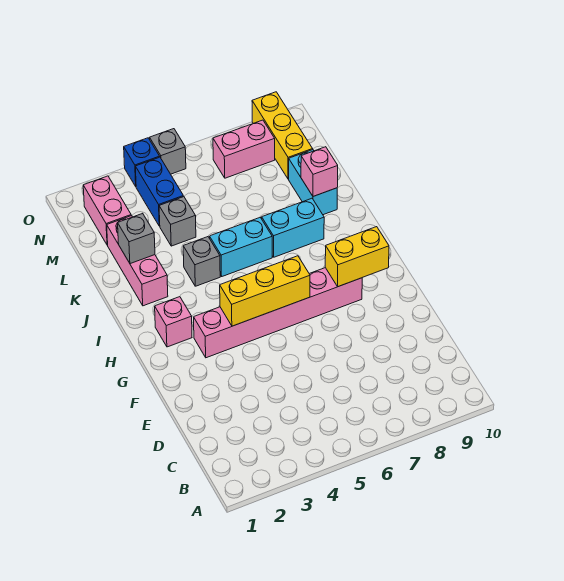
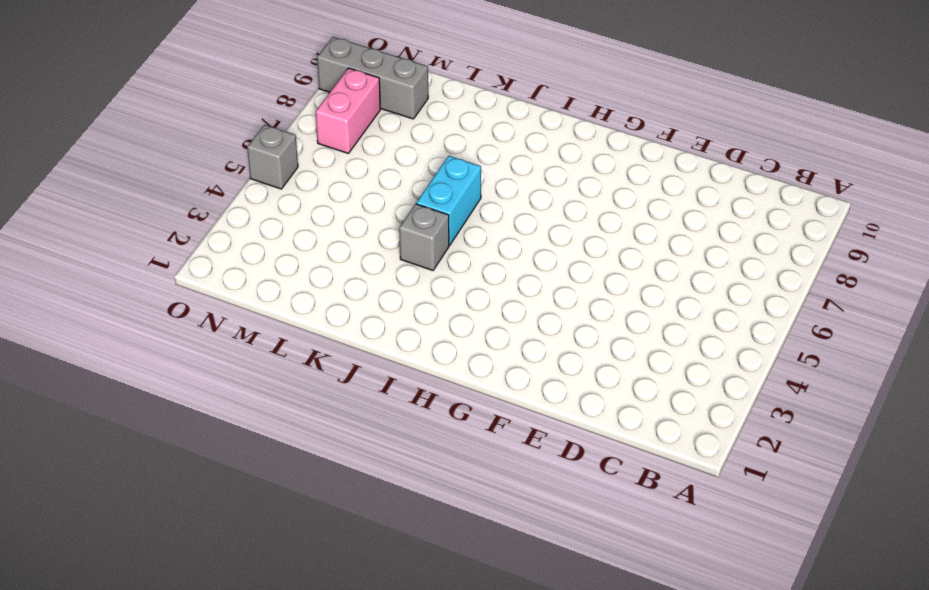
grey brick M9:O9 level 1 -> yellow brick M9:O9 level 1
none -> pink brick G3:G8 level 1
none -> pink brick H2 level 1
none -> pink brick J2:L2 level 1

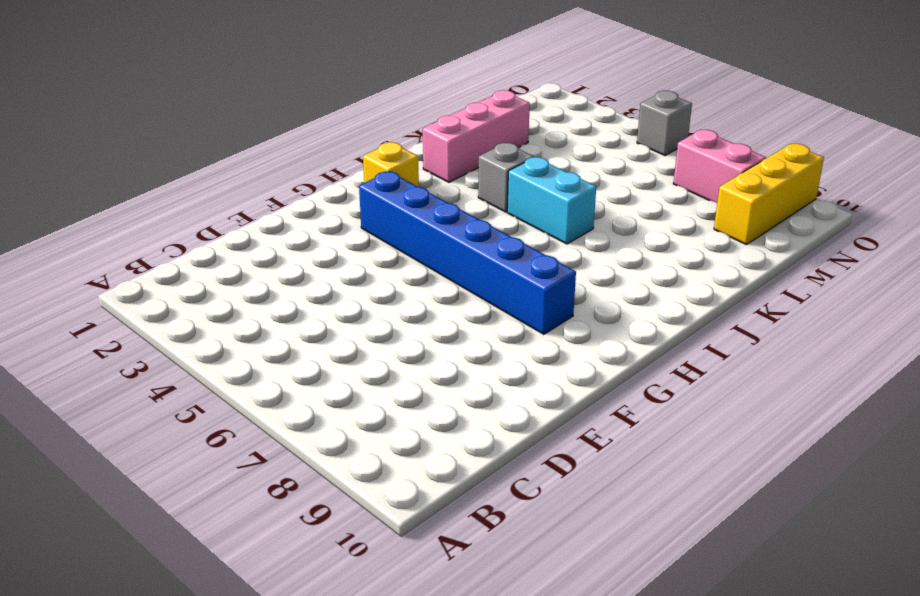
blue brick G3:G8 level 1 -> pink brick G3:G8 level 1
yellow brick H2 level 1 -> pink brick H2 level 1
none -> cyan brick J7:J8 level 1
none -> cyan brick K9:L9 level 1
none -> grey brick L4 level 1

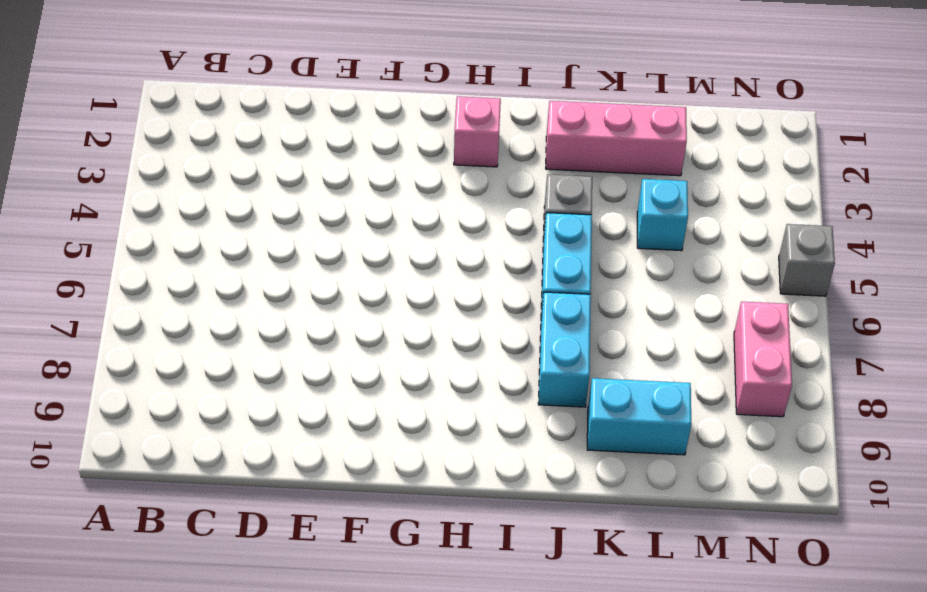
cyan brick L4 level 1 -> grey brick L4 level 1
none -> pink brick G3:G8 level 1
none -> pink brick M2:N2 level 1
none -> blue brick M4:N4 level 1

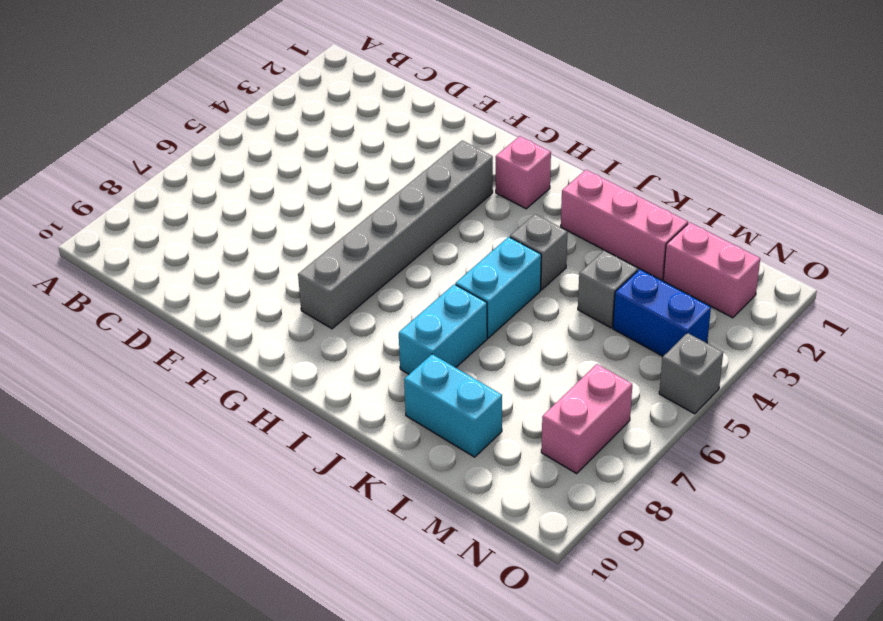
grey brick G3:G8 level 1 -> pink brick G3:G8 level 1
none -> yellow brick M9:O9 level 1
none -> blue brick O4 level 1
none -> yellow brick G4:G6 level 2

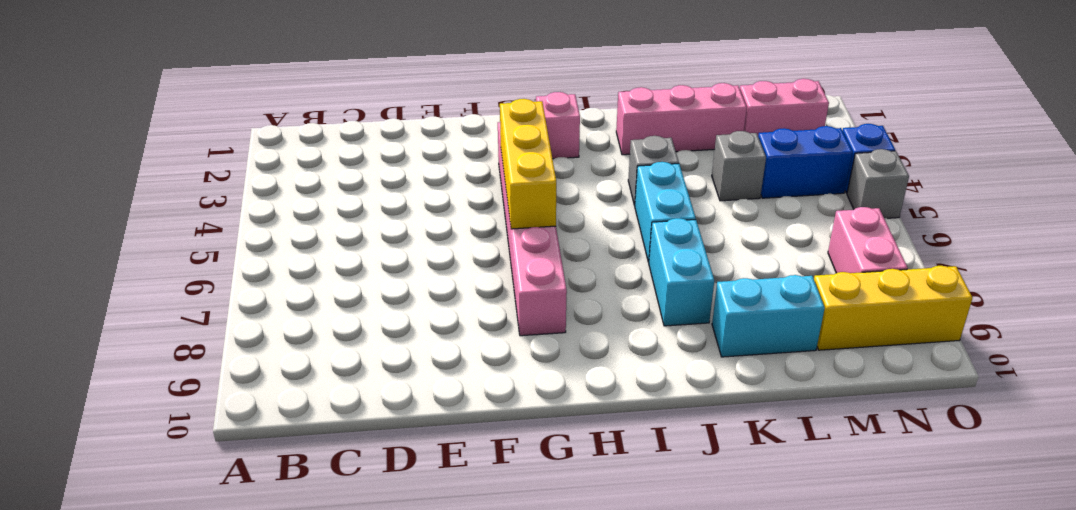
none -> yellow brick G8:G9 level 2
none -> grey brick K2 level 2
none -> pink brick K9 level 2

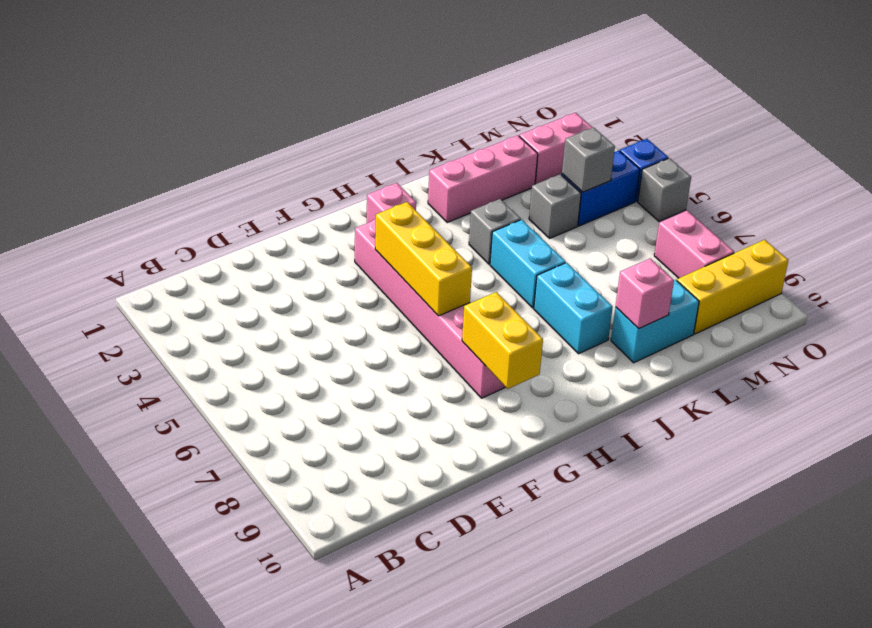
grey brick M4 level 2 -> grey brick K2 level 2

